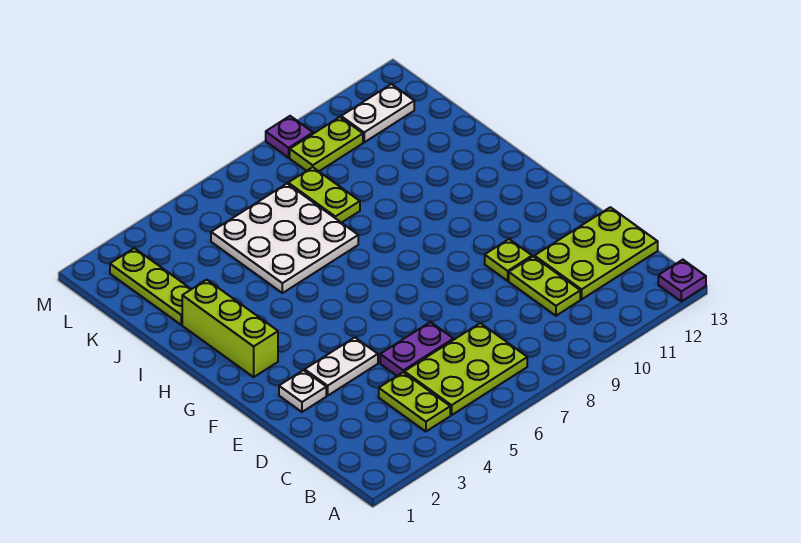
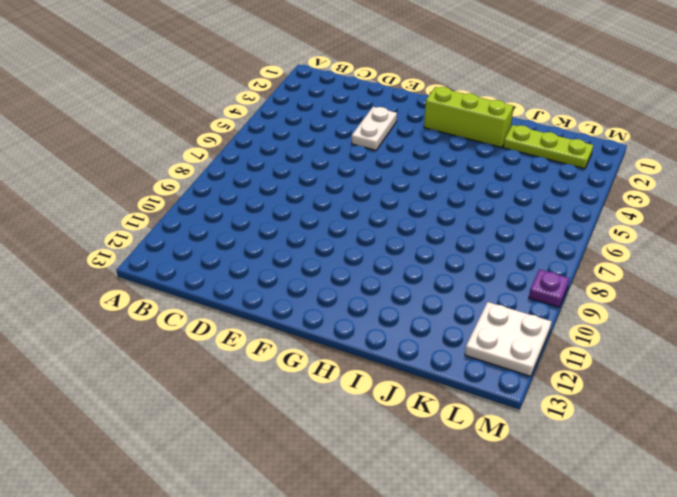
white plate L11:M12 level 1 -> white plate L11:L12 level 1
none -> purple plate A13 level 1
none -> lime plate B4:C4 level 1
none -> lime plate B5:C7 level 1

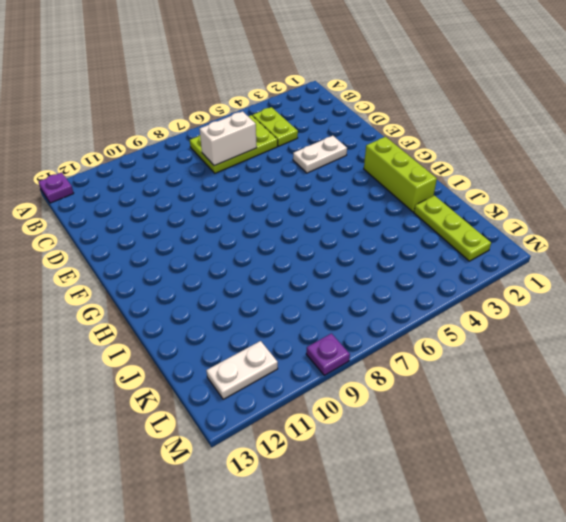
white brick C6:C7 level 2 -> none
none -> lime plate C10:D10 level 1
none -> lime plate C11:D13 level 1
none -> purple plate D5:D6 level 1

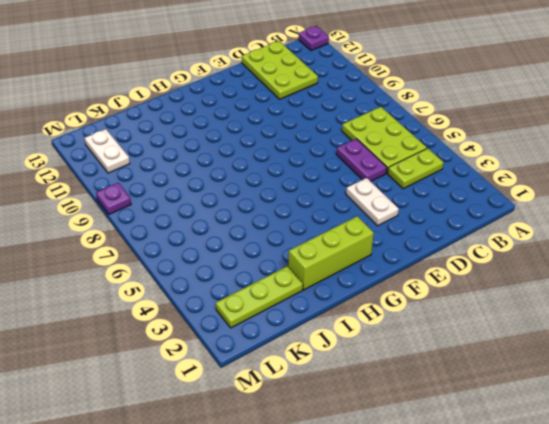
none -> lime plate C10:D10 level 1
none -> white plate E2 level 1
none -> lime plate E10 level 1

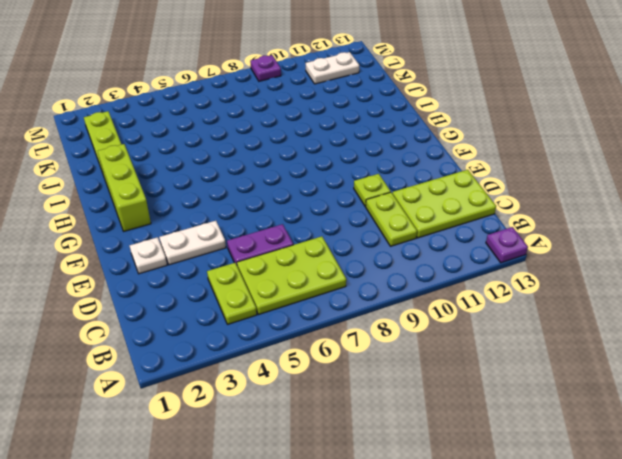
none -> white plate I5:K7 level 1
none -> lime plate J8:K8 level 1
none -> lime plate L9:L10 level 1

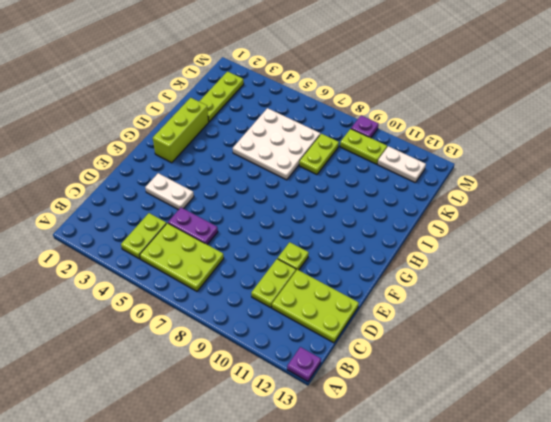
none -> white plate E2 level 1

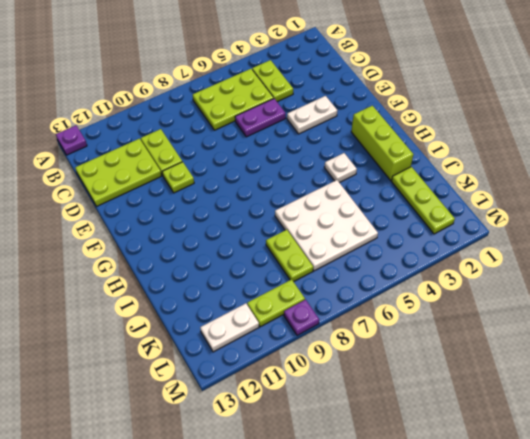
white plate H4 level 1 -> white plate E2 level 1

